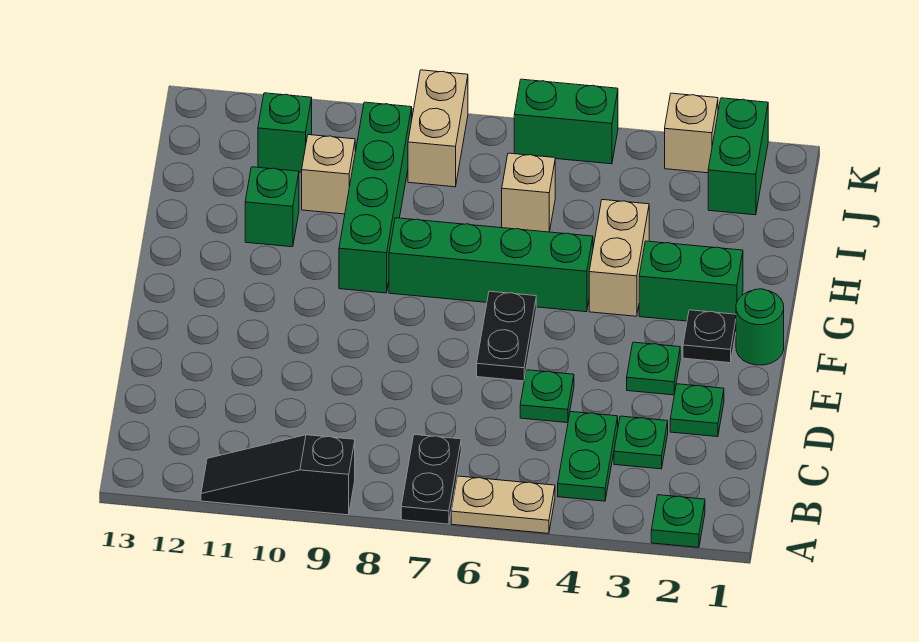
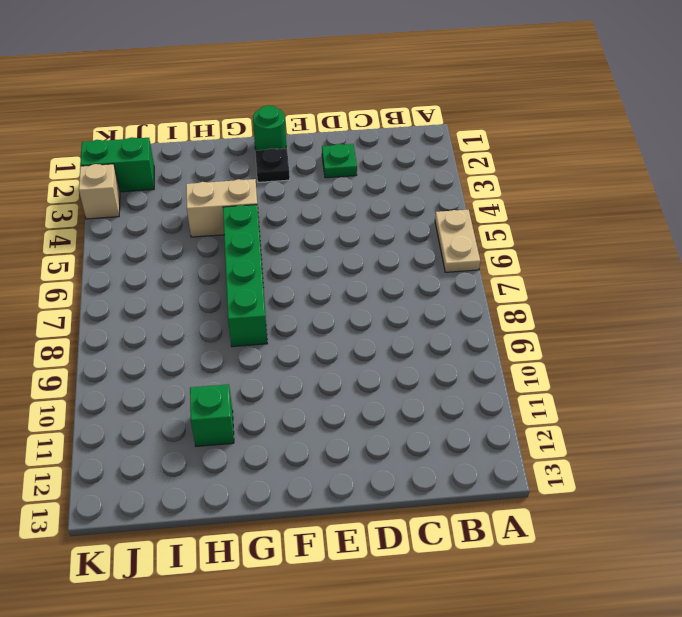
none -> green plate A2 level 1
none -> black plate A7:B7 level 1
none -> black slope A9:A11 level 1 top 9

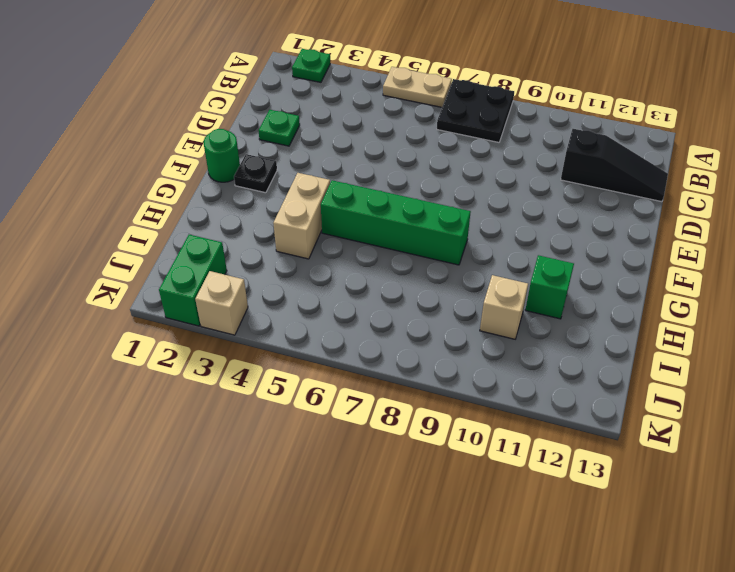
black plate A7:B8 level 1 -> black plate A7:B7 level 1
black slope C11:C13 level 1 top 11 -> black slope A9:A11 level 1 top 9
none -> green plate B4:C4 level 1
none -> green plate C3 level 1
none -> green plate D5 level 1

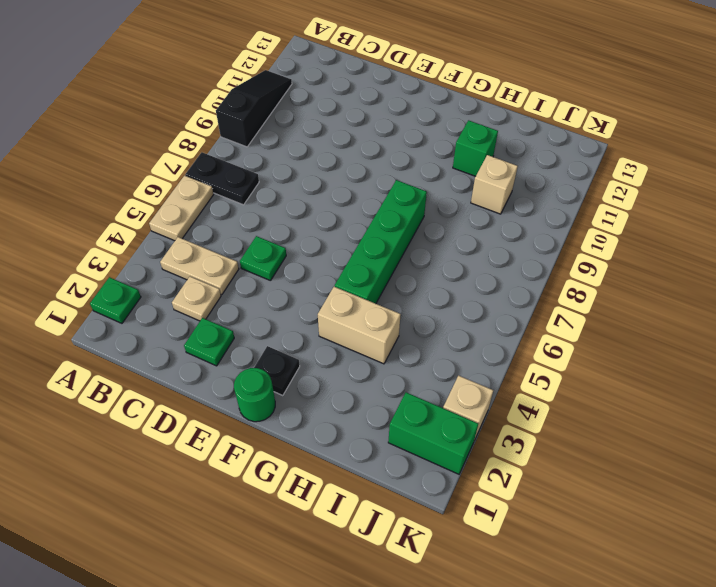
tan plate B4:C4 level 1 -> green plate B4:C4 level 1
tan plate C3 level 1 -> green plate C3 level 1
none -> green plate E3 level 1
none -> black plate E6:F6 level 1
none -> green brick G2:G3 level 1

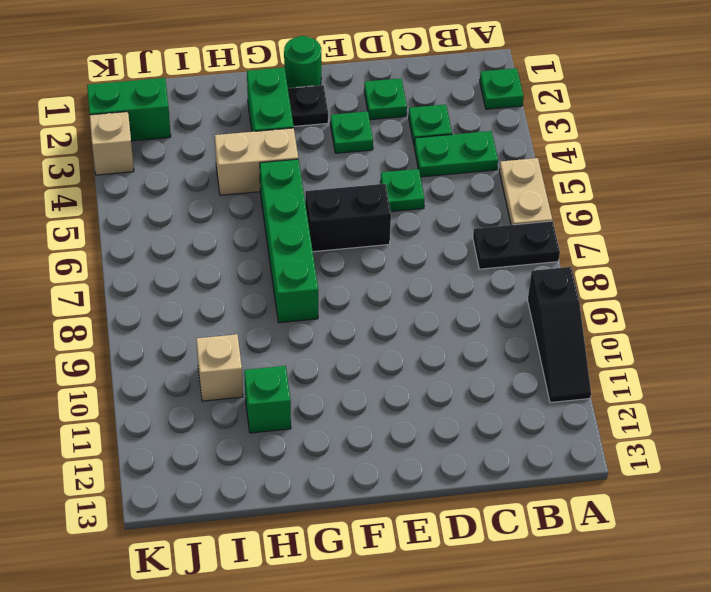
black brick E6:F6 level 1 -> black plate E6:F6 level 1
none -> green brick G9:J9 level 1
none -> tan brick I6 level 1
none -> tan brick J8:K8 level 1

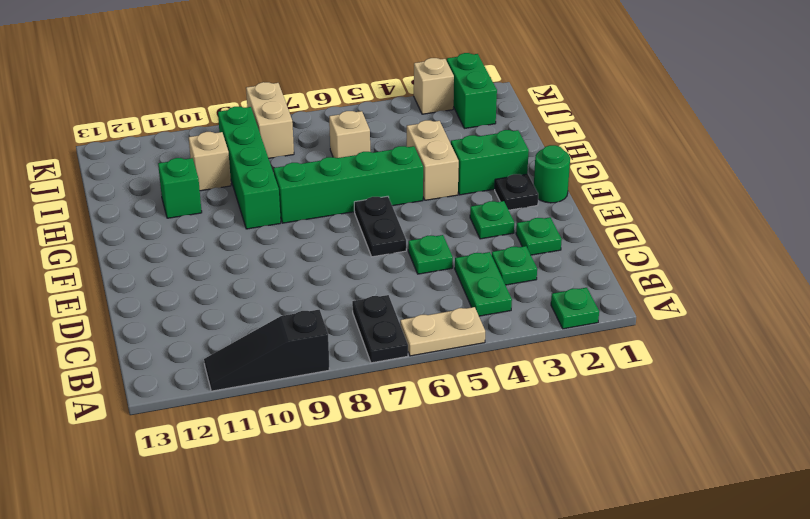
none -> green brick J11 level 1
none -> green brick K5:K6 level 1

